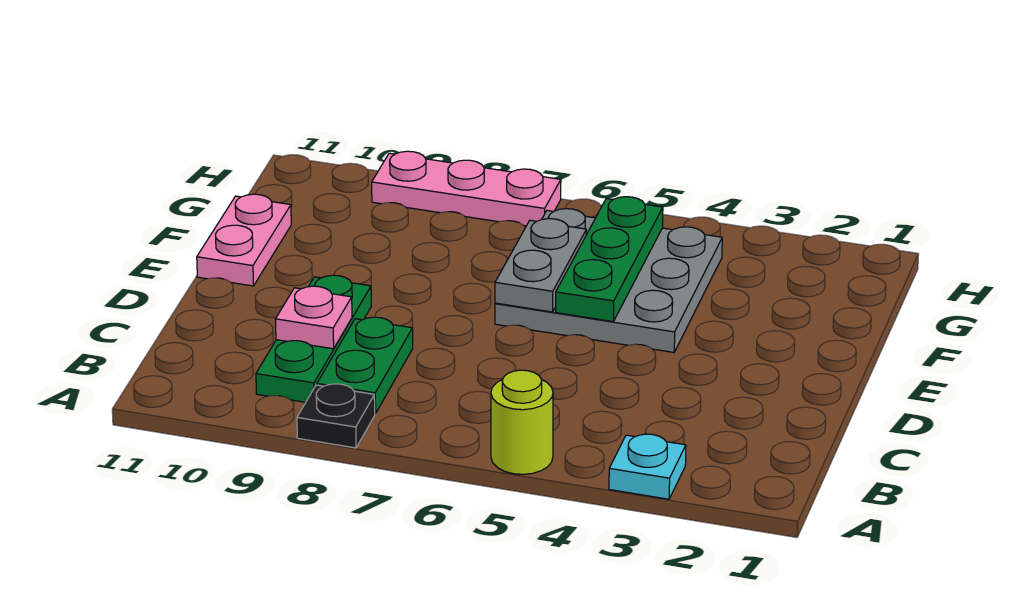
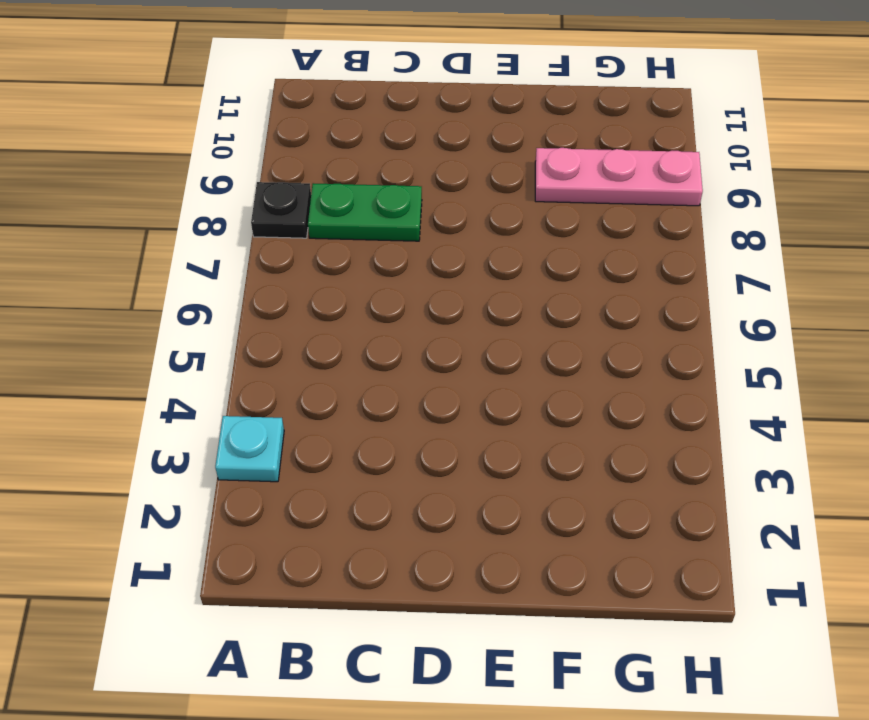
pink plate F9:H9 level 1 -> pink plate H7:H9 level 1
none -> lime round brick A5 level 1
none -> green plate B9:D9 level 1

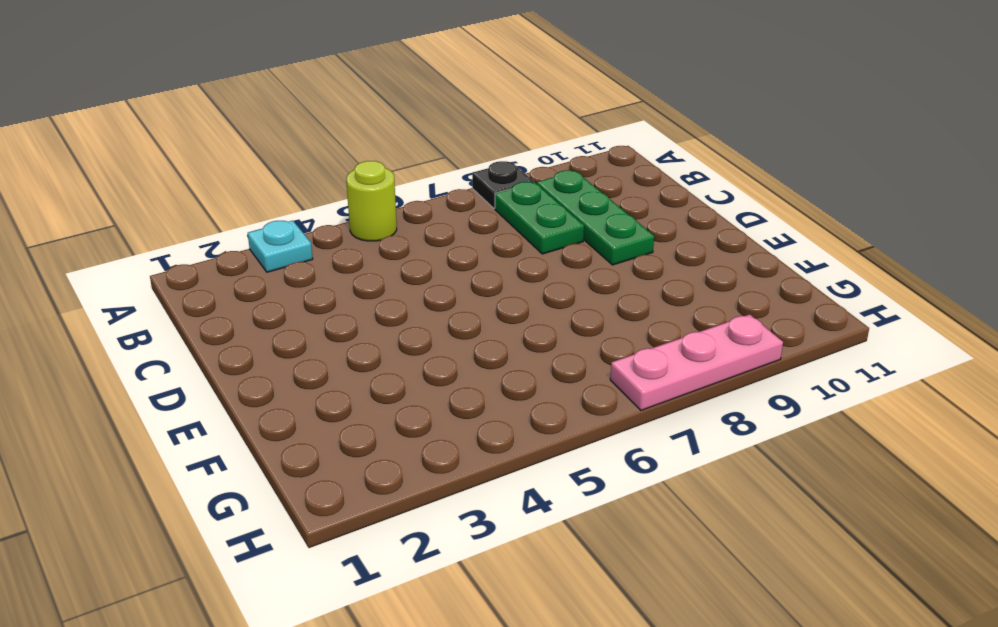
none -> grey plate E4:G6 level 1
none -> pink plate E11:F11 level 1

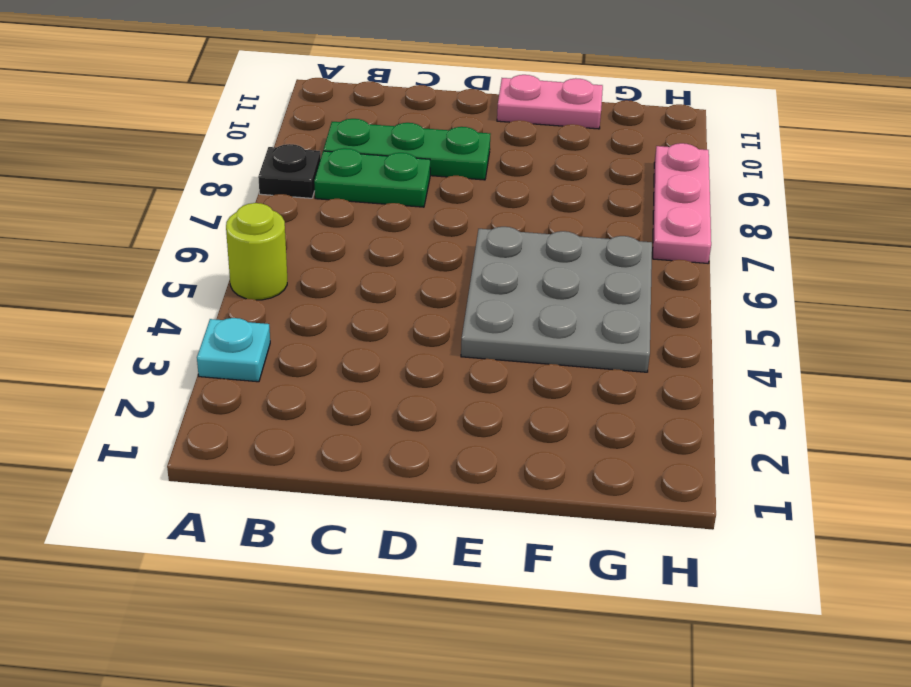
none -> pink plate C9 level 2
none -> green plate E5:G5 level 2

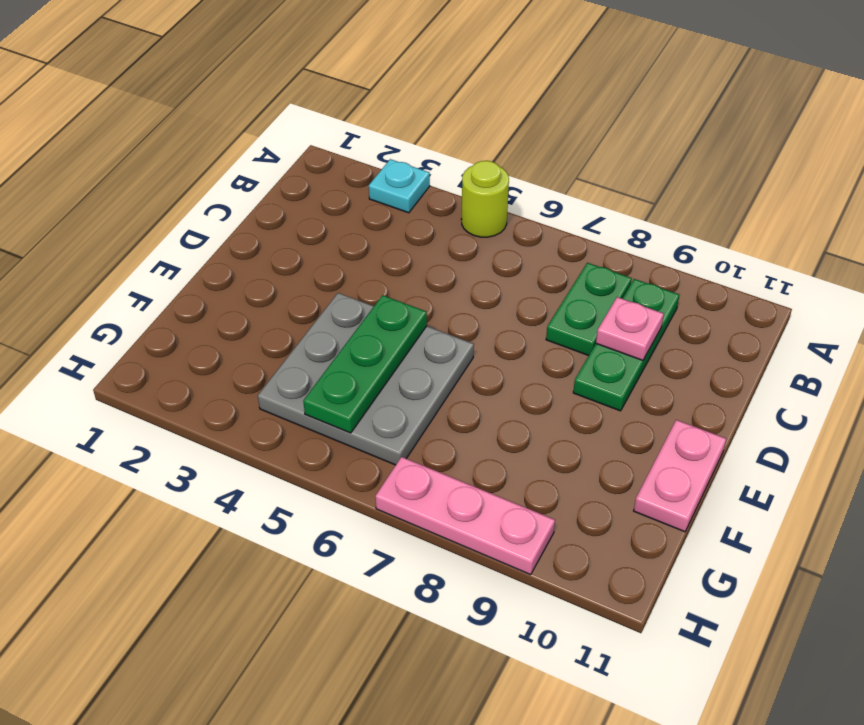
none -> black plate A8 level 1
none -> grey plate E6:F6 level 2

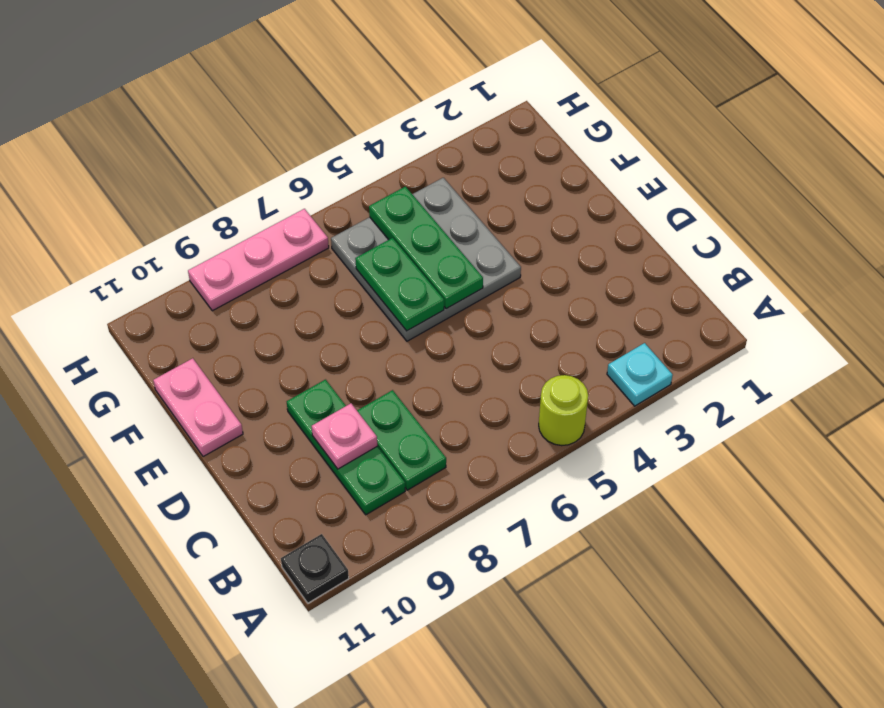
black plate A11 level 1 -> black plate A8 level 1
green plate E6:F6 level 2 -> grey plate E6:F6 level 2

